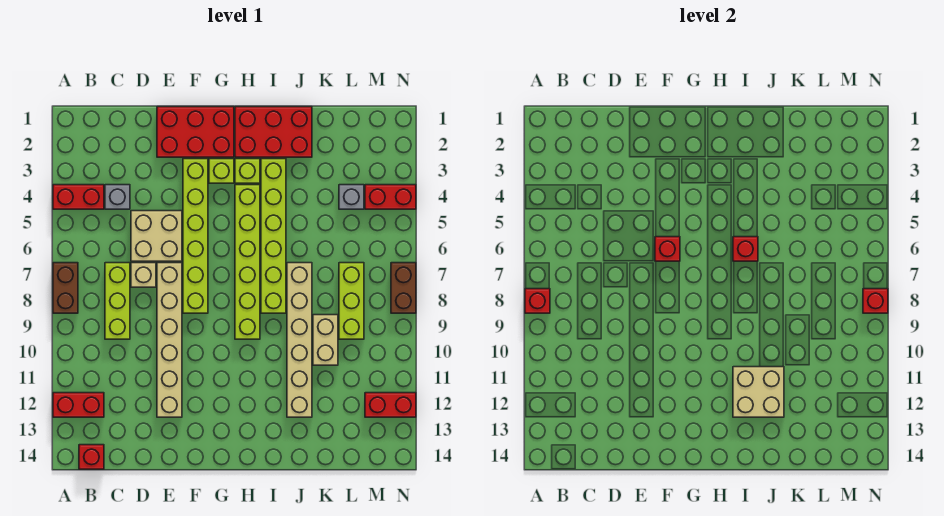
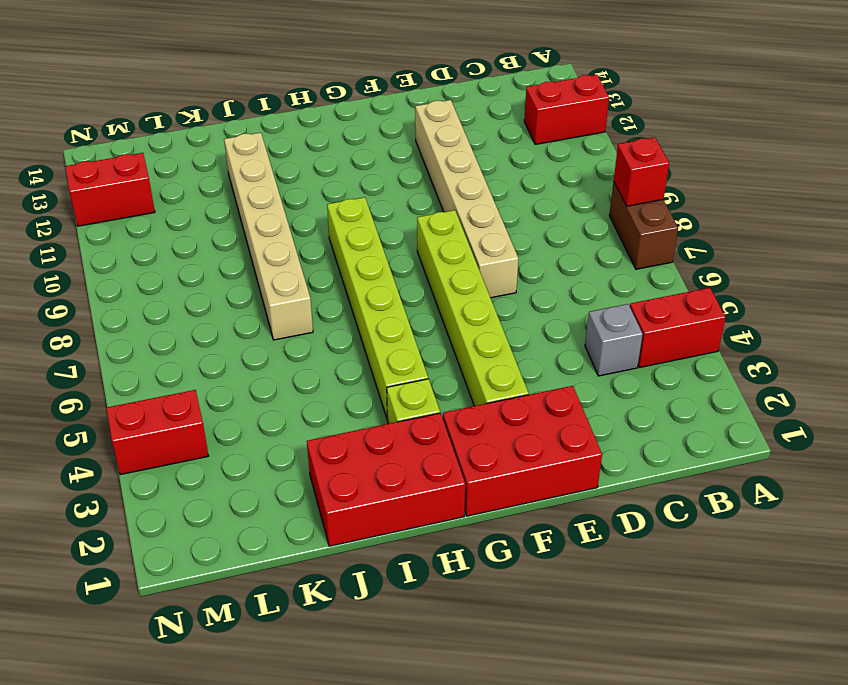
none -> red brick B14 level 1
none -> lime brick C7:C9 level 1
none -> tan brick D5:E6 level 1

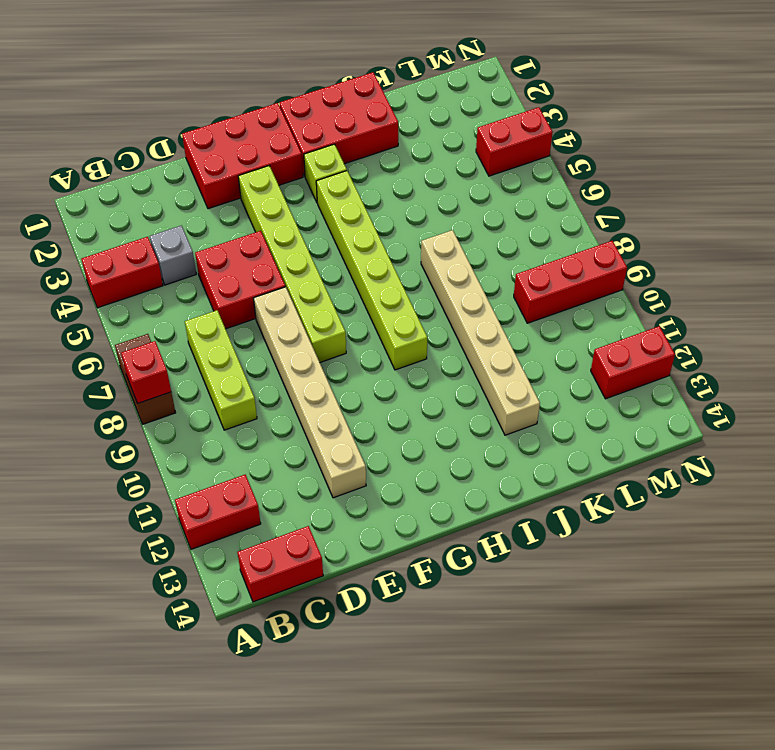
red brick B14:C14 level 1 -> red brick B14 level 1
red brick D5:E6 level 1 -> tan brick D5:E6 level 1
red brick L9:N9 level 1 -> lime brick L7:L9 level 1
none -> tan brick D7 level 1
none -> lime brick G3 level 1
none -> lime brick I3:I8 level 1

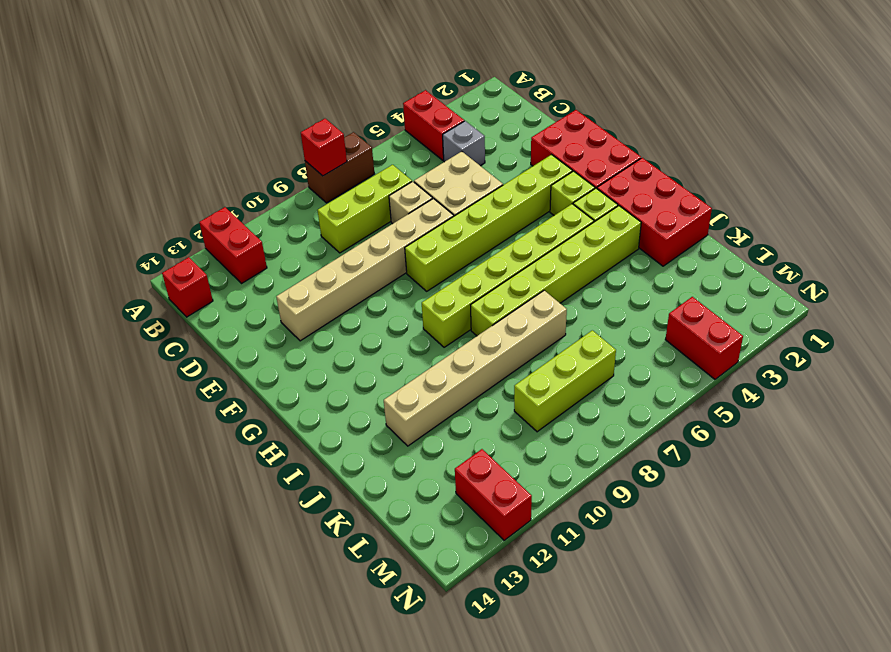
none -> tan brick K9:K10 level 1
none -> grey brick L4 level 1
none -> brown brick N7:N8 level 1

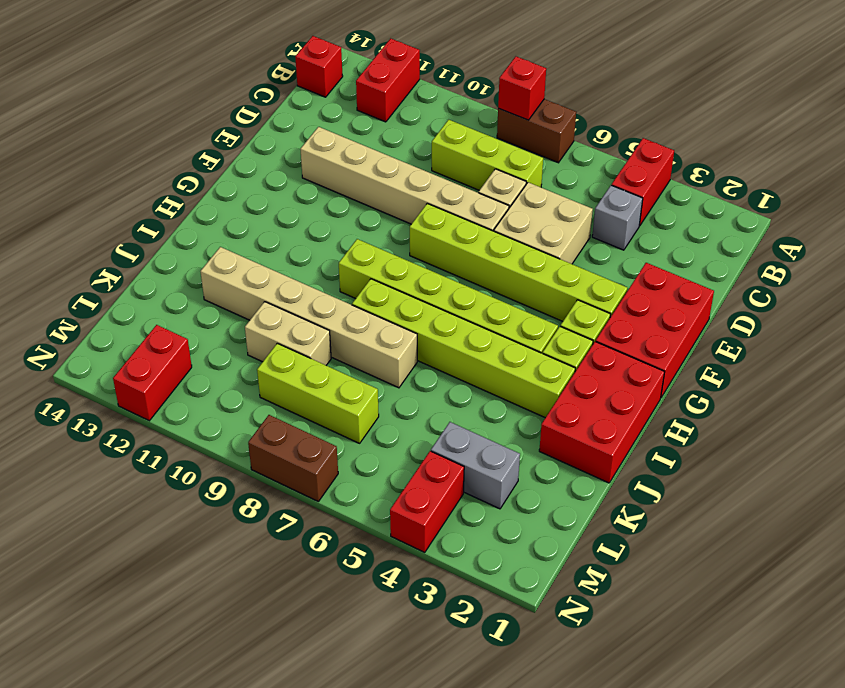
grey brick L3:L4 level 1 -> grey brick L4 level 1
none -> red brick F6 level 2
none -> red brick I6 level 2
none -> tan brick I11:J12 level 2

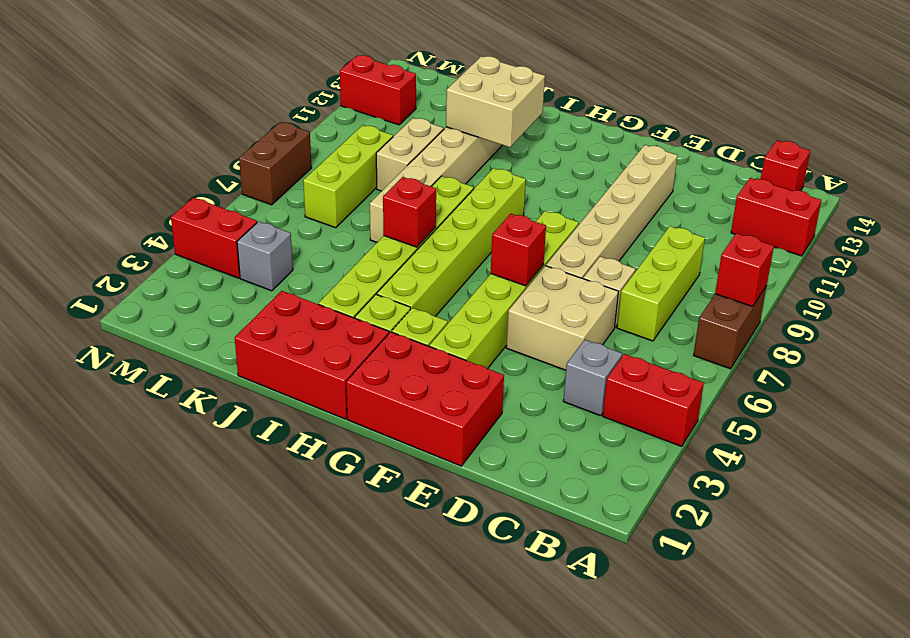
none -> red brick N8 level 2

